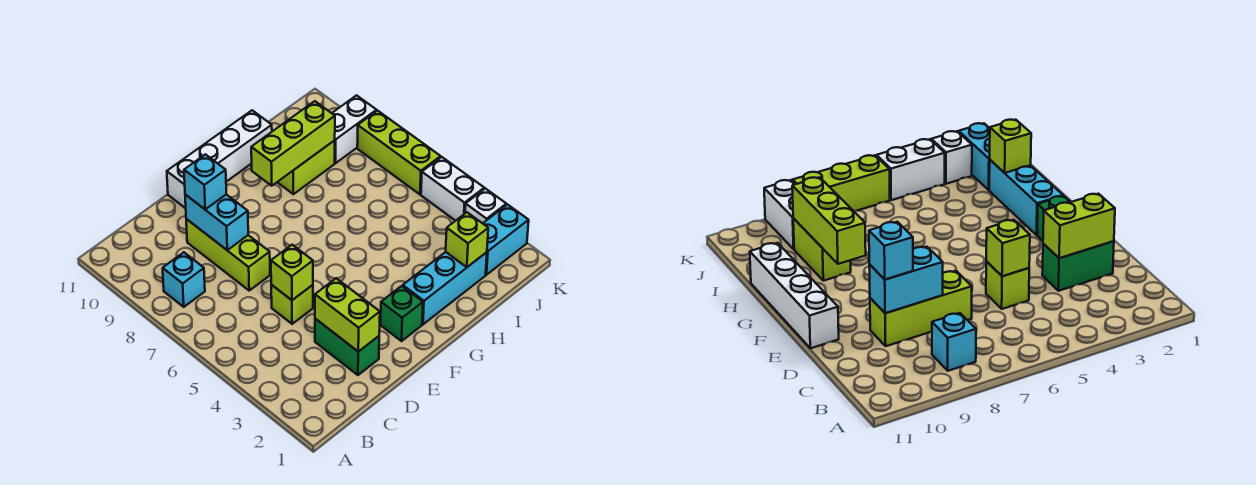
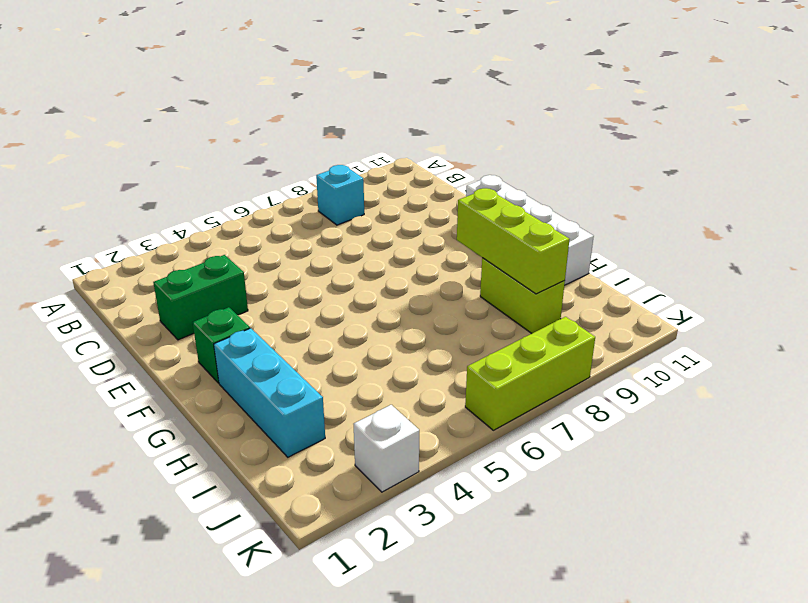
none -> lime brick D5 level 1
none -> lime brick D7:D9 level 1
none -> cyan brick J2:K2 level 1

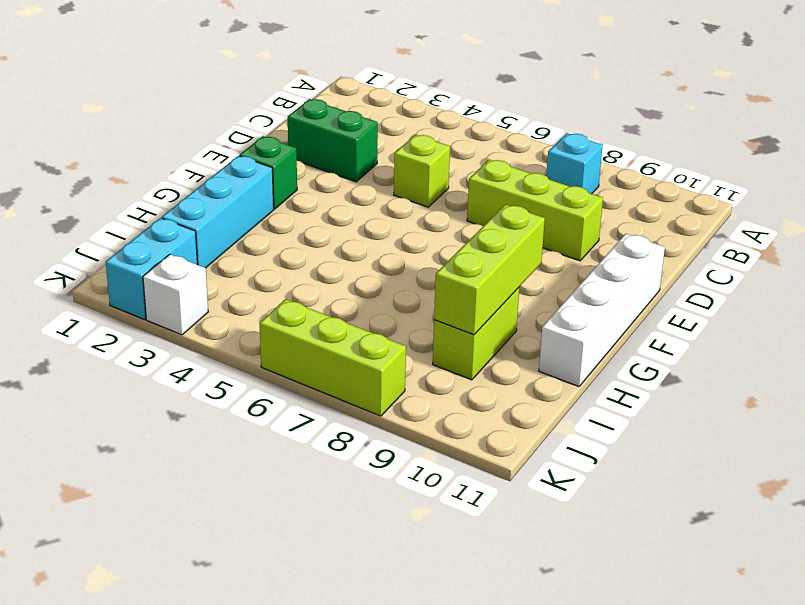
none -> white brick J9:K9 level 1
none -> white brick K4:K5 level 1
none -> lime brick D2:D3 level 2

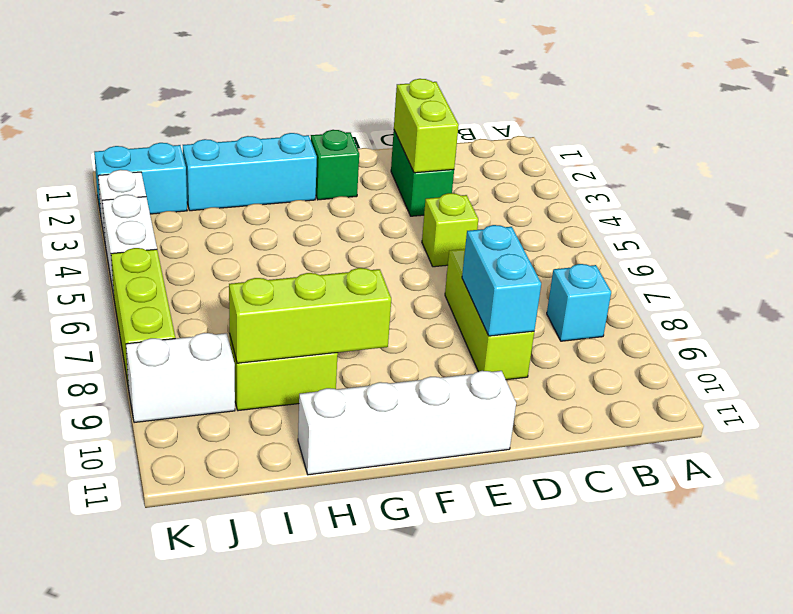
none -> lime brick D5 level 2
none -> lime brick I2 level 2
none -> cyan brick D9 level 3

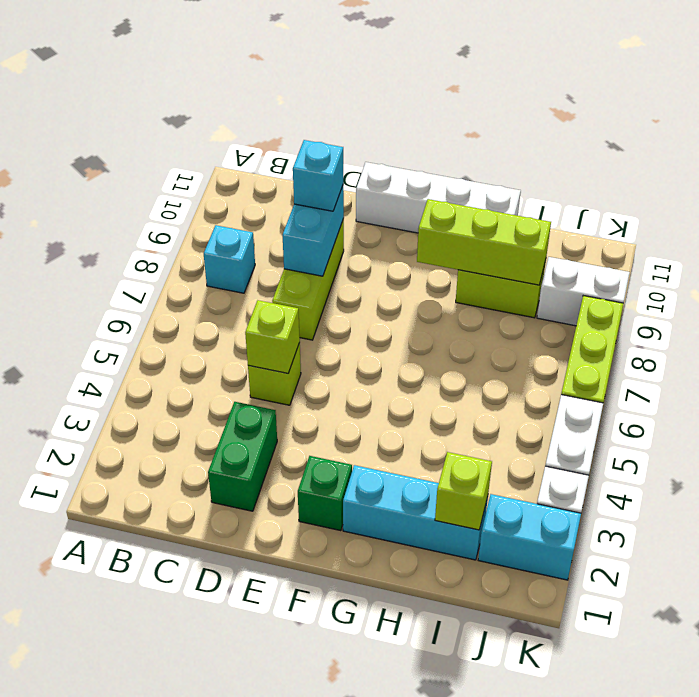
none -> lime brick D2:D3 level 2

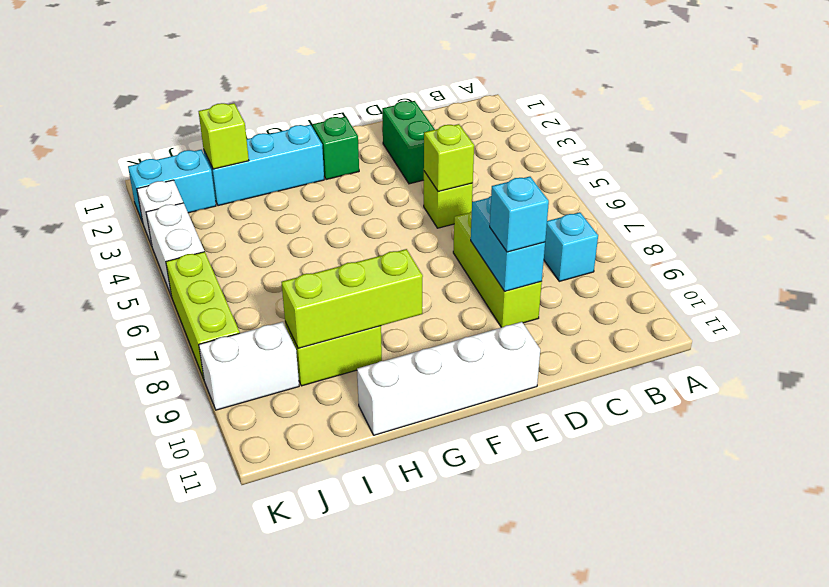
none -> lime brick D2:D3 level 2

